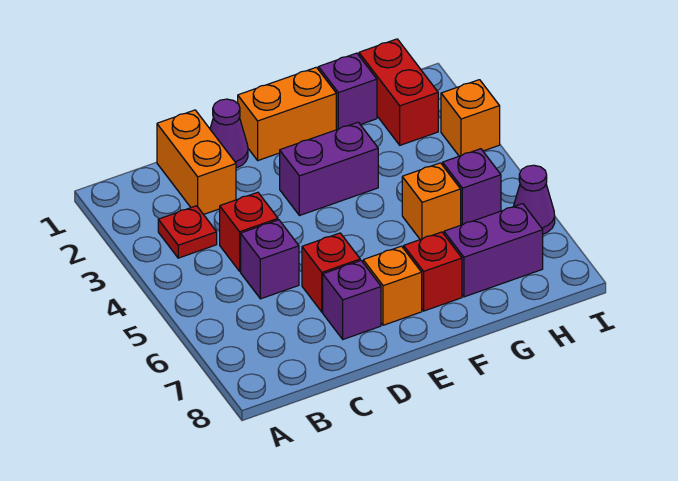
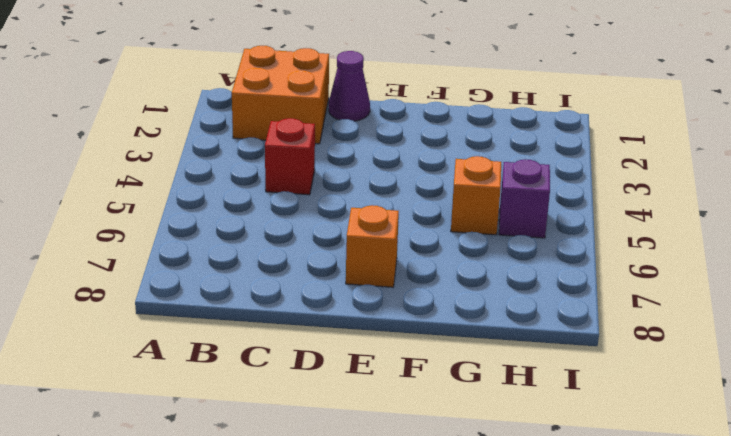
orange brick B1:C2 level 1 -> orange brick C1:C2 level 1
none -> red plate B3 level 1
none -> purple brick C5 level 1
none -> red brick D6 level 1

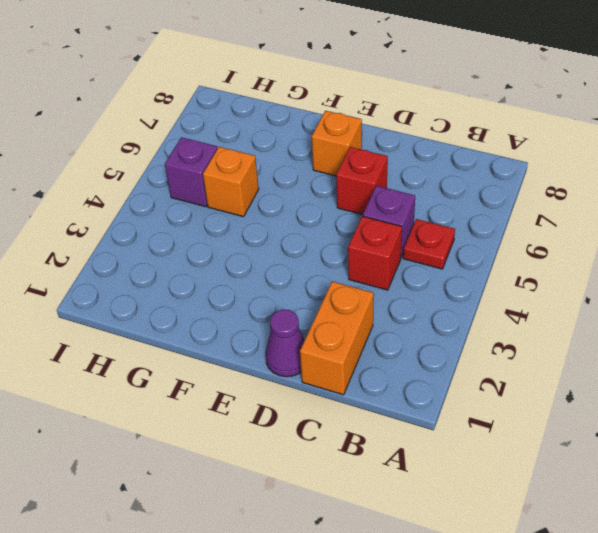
red plate B5 level 1 -> red plate B3 level 1
none -> purple brick D7 level 1
none -> orange brick E1:F1 level 1
none -> purple brick E3:F3 level 1

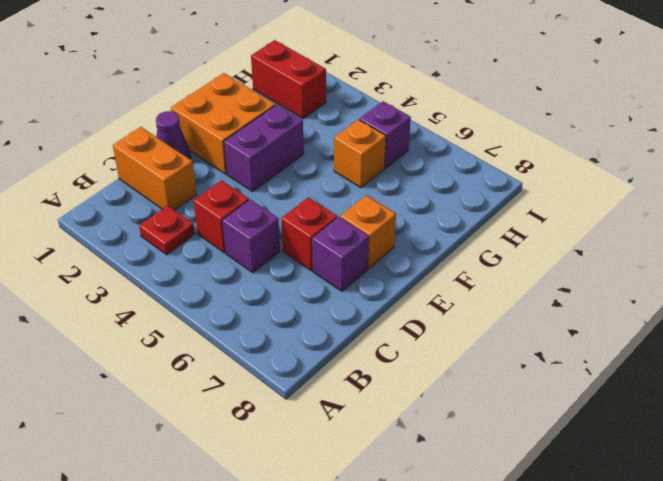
orange brick E1:F2 level 1 -> orange brick E1:F1 level 1
none -> red brick F7 level 1
none -> purple brick G1 level 1
none -> purple brick G7:H7 level 1

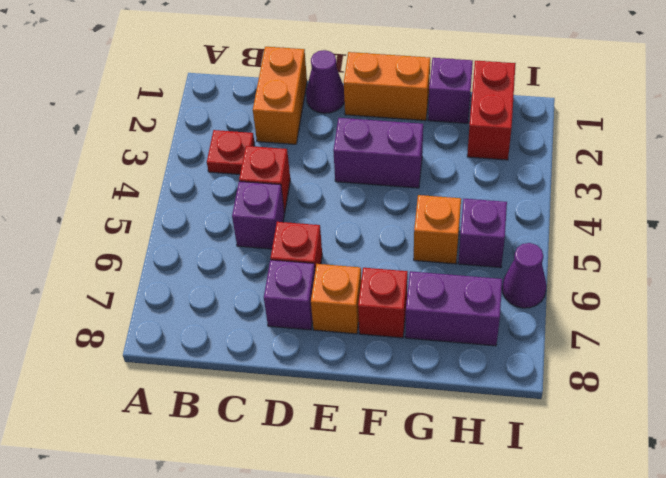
none -> orange brick I3 level 1

